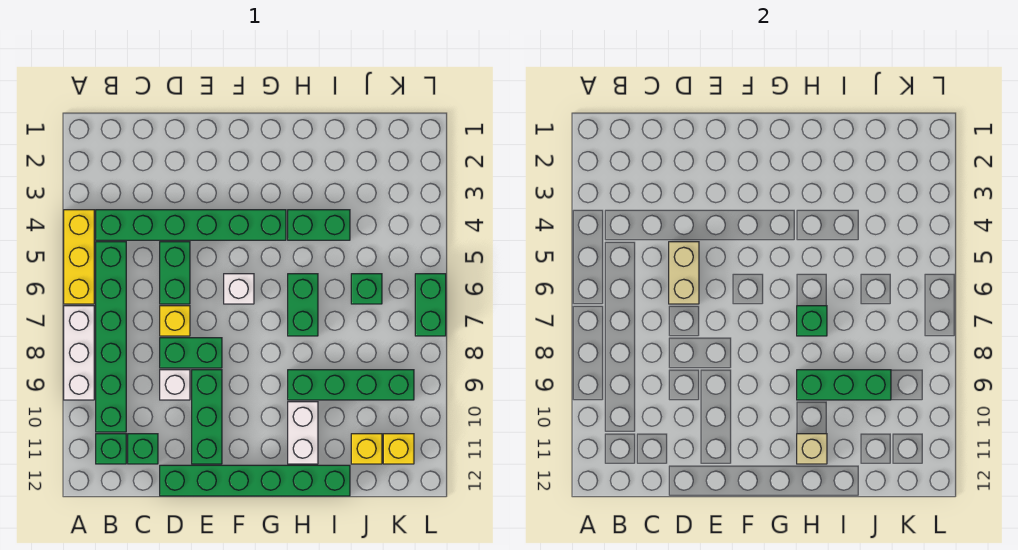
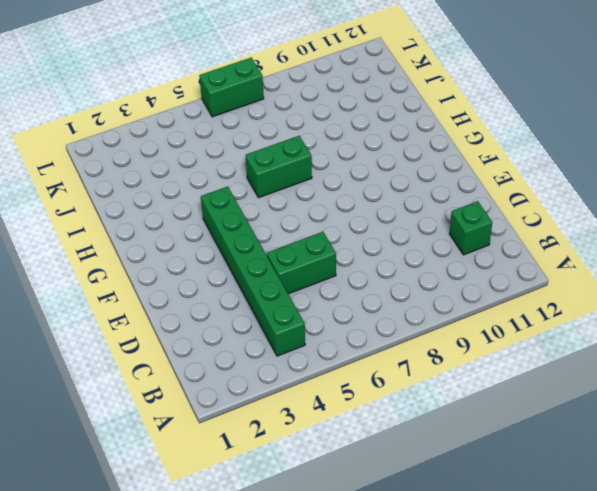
none -> yellow brick A4:A6 level 1
none -> white brick A7:A9 level 1
none -> green brick B5:B10 level 1

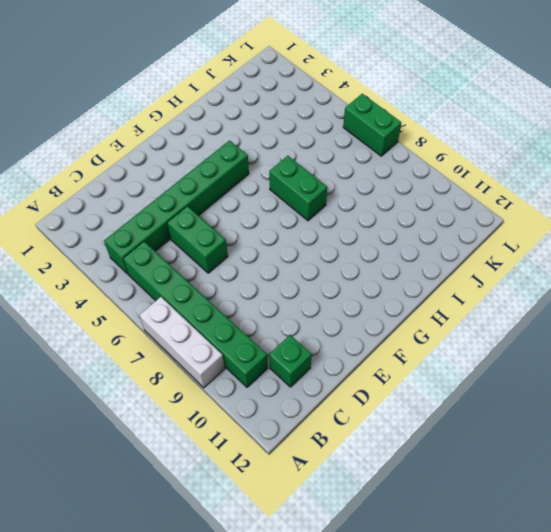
none -> yellow brick A4:A6 level 1
none -> green brick B11 level 1
none -> yellow brick D7 level 1

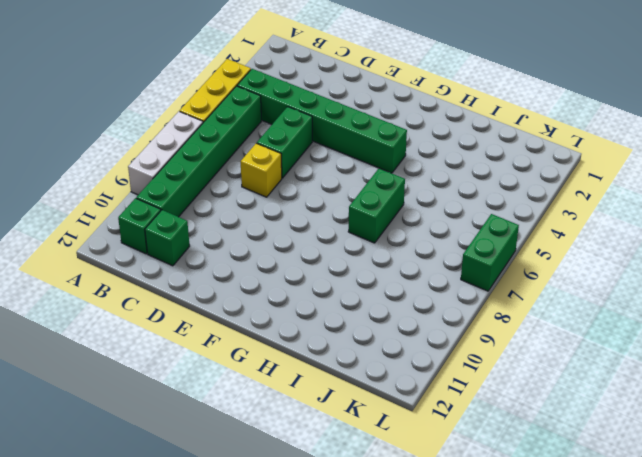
none -> green brick D8:E8 level 1
none -> white brick D9 level 1
none -> green brick D12:I12 level 1

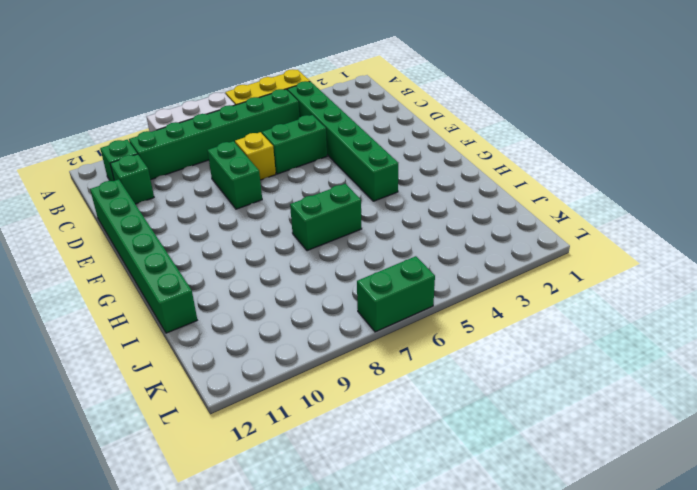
none -> white brick D9 level 1
none -> green brick E9:E11 level 1
none -> white brick F6 level 1

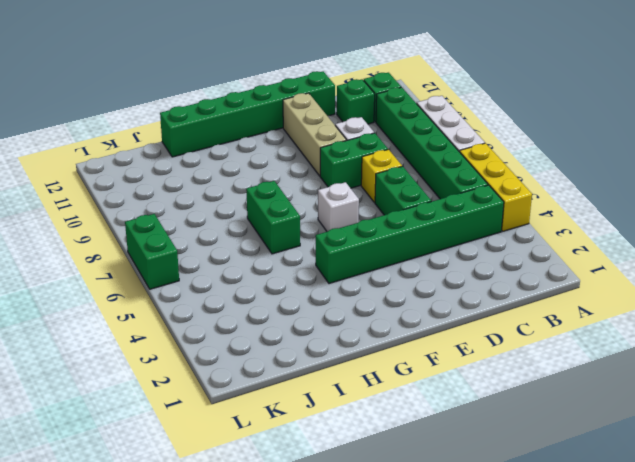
tan brick E9:E11 level 1 -> green brick E9:E11 level 1
none -> green brick H4:I4 level 1
none -> green brick H9:K9 level 1
none -> white brick H10:H11 level 1

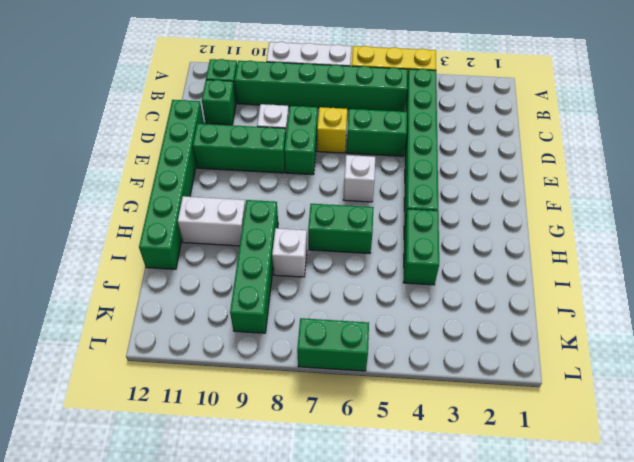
white brick I8 level 1 -> none
none -> green brick J6 level 1
none -> yellow brick J11 level 1
none -> yellow brick K11 level 1

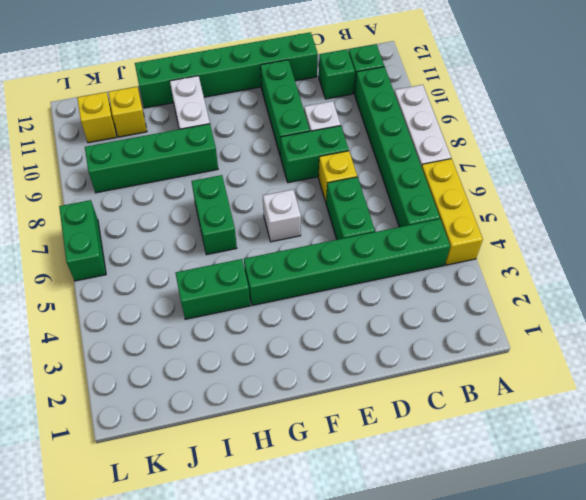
none -> green brick J6 level 1
none -> tan brick D5:D6 level 2
none -> green brick H7 level 2

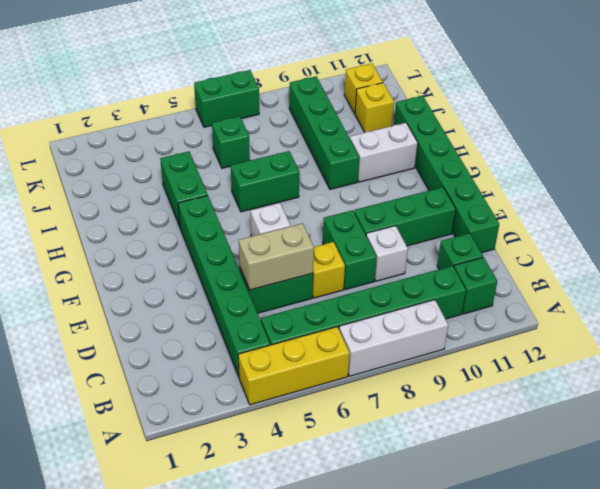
none -> green brick H7 level 2
none -> green brick H9:J9 level 2
none -> tan brick H11 level 2

